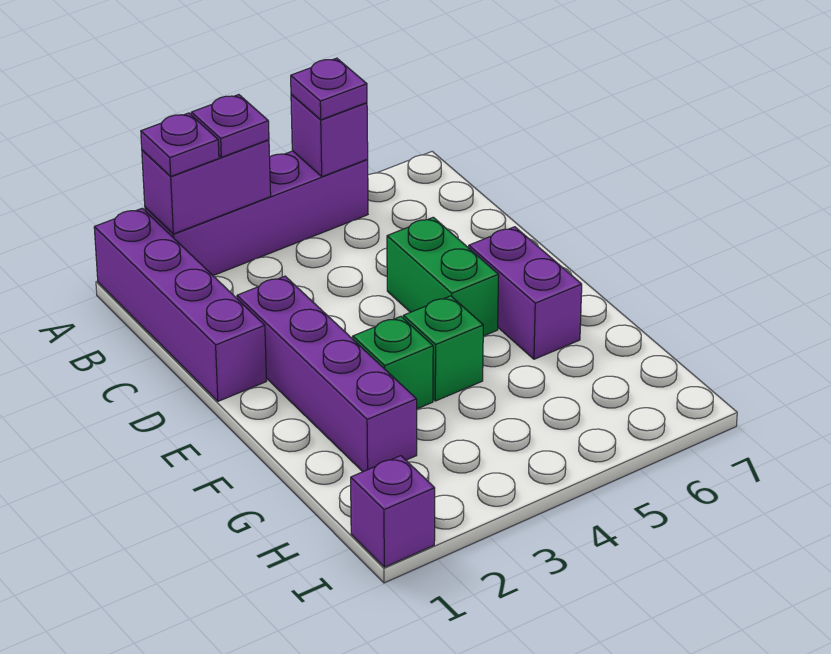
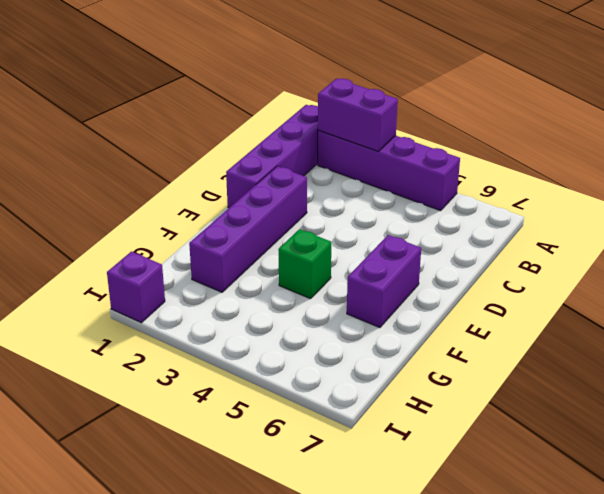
none -> green brick D5:E5 level 1
none -> green brick F3 level 1
none -> purple brick A5 level 2

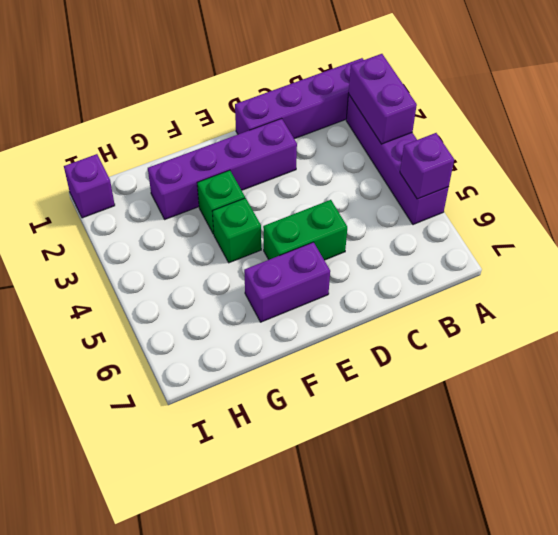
none -> purple plate A2 level 3
none -> purple plate A3 level 3
none -> purple plate A5 level 3

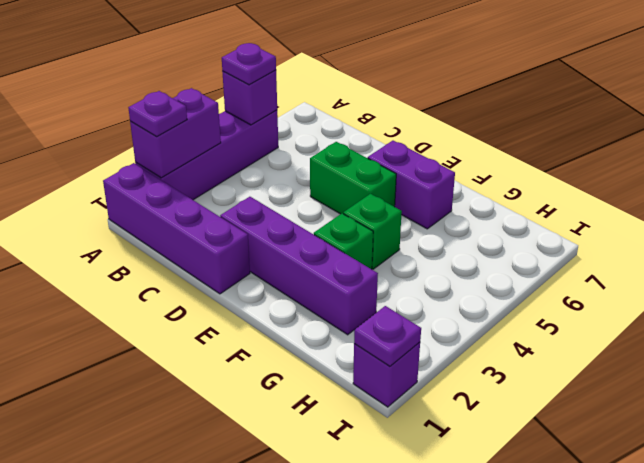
purple plate I1 level 2 -> purple plate A3 level 3

